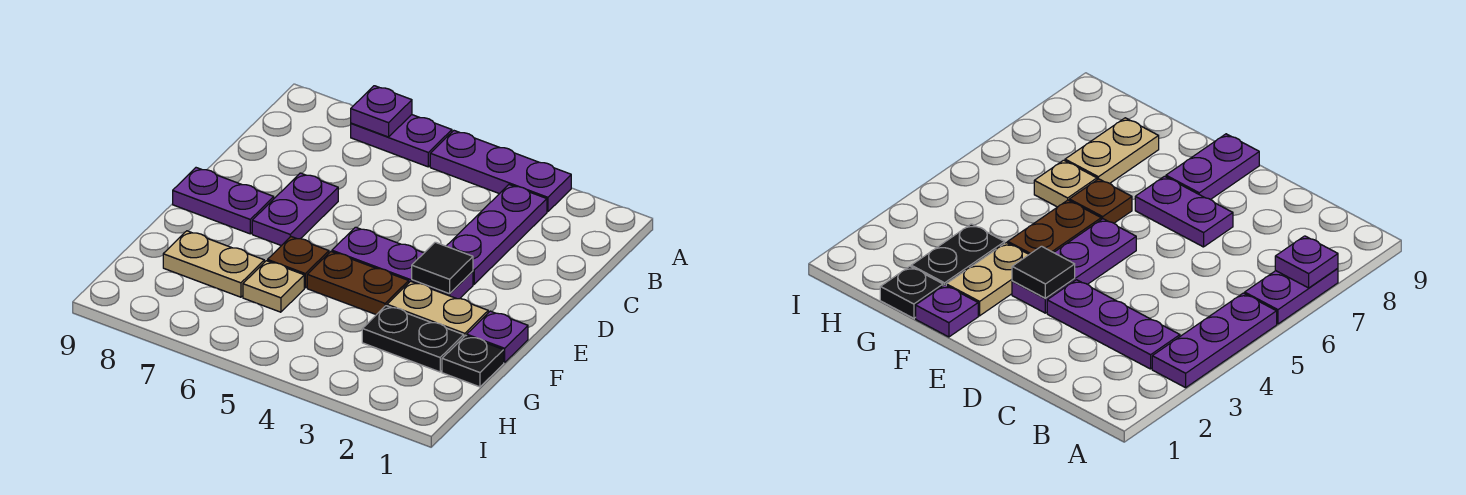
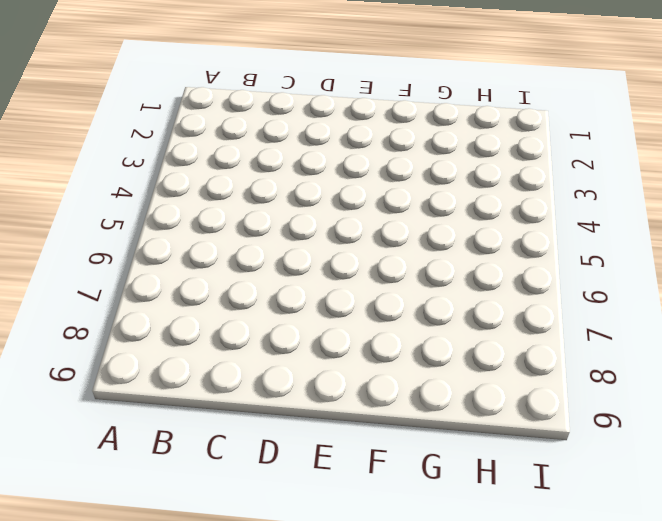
none -> purple plate A3:A5 level 1
none -> purple plate A6:A7 level 1
none -> purple plate B3:D3 level 1

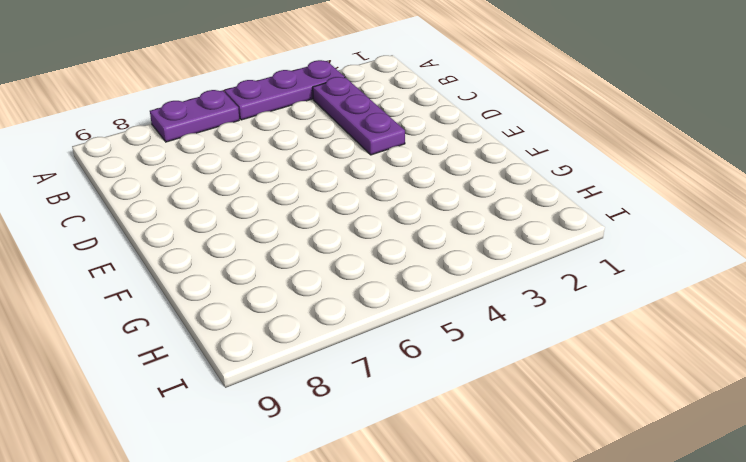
none -> purple plate D7:E7 level 1
none -> purple plate E3:E5 level 1
none -> purple plate E8:E9 level 1

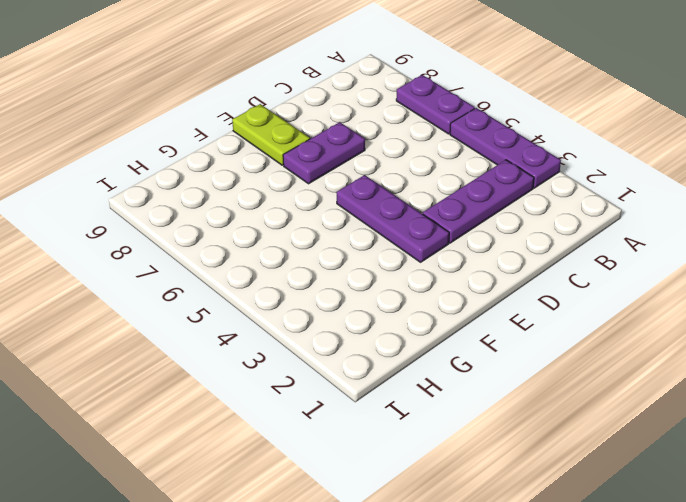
lime plate E8:E9 level 1 -> purple plate E8:E9 level 1
none -> purple plate F1 level 1
none -> tan plate F2:F3 level 1
none -> brown plate F4:F5 level 1

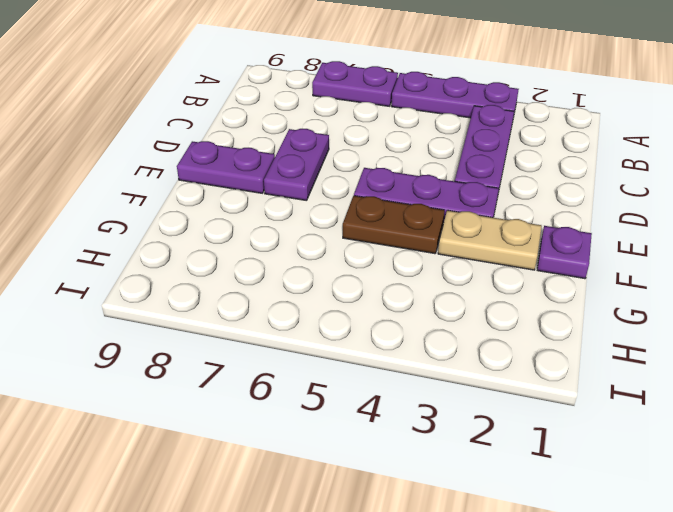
none -> brown plate F6 level 1
none -> black plate G1 level 1
none -> black plate G2:G3 level 1

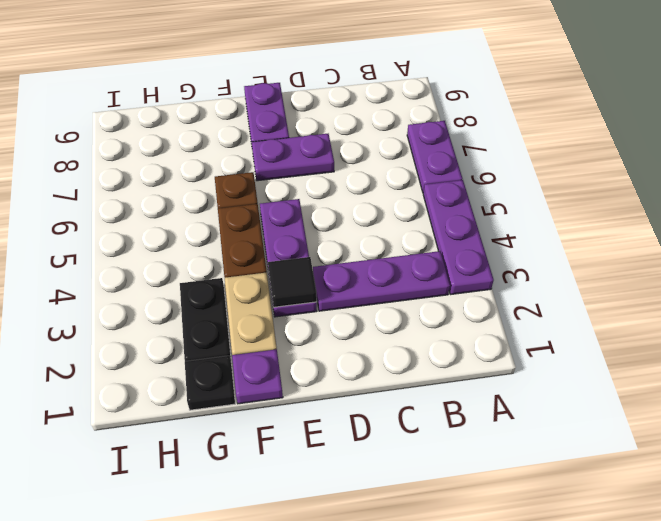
none -> tan plate G6 level 1
none -> tan plate G7:G8 level 1
none -> purple plate A7 level 2

